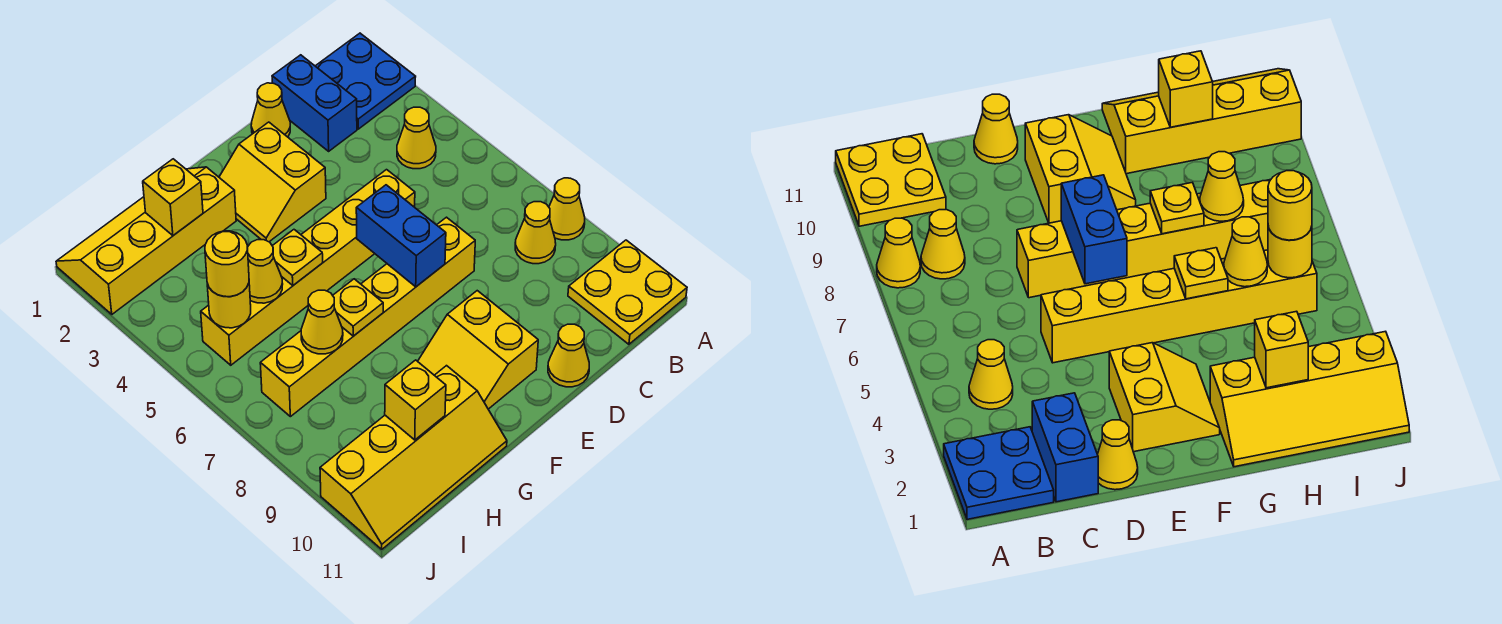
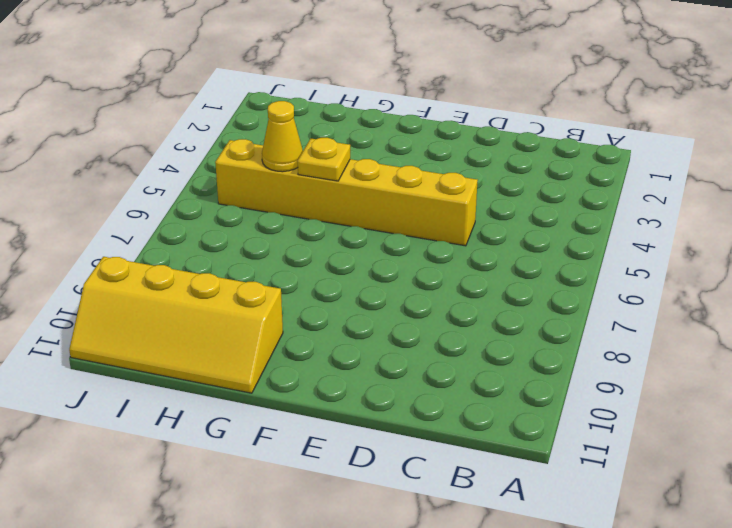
none -> blue plate A1:B2 level 1
none -> yellow cone A8 level 1
none -> yellow plate A10:B11 level 1

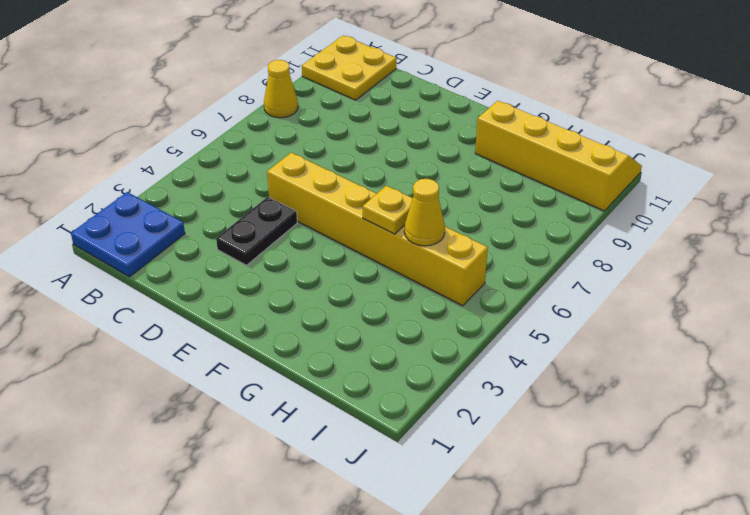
black plate D3:D4 level 1 -> none
none -> yellow cone B4 level 1
none -> yellow cone B8 level 1
none -> blue brick C1:C2 level 1

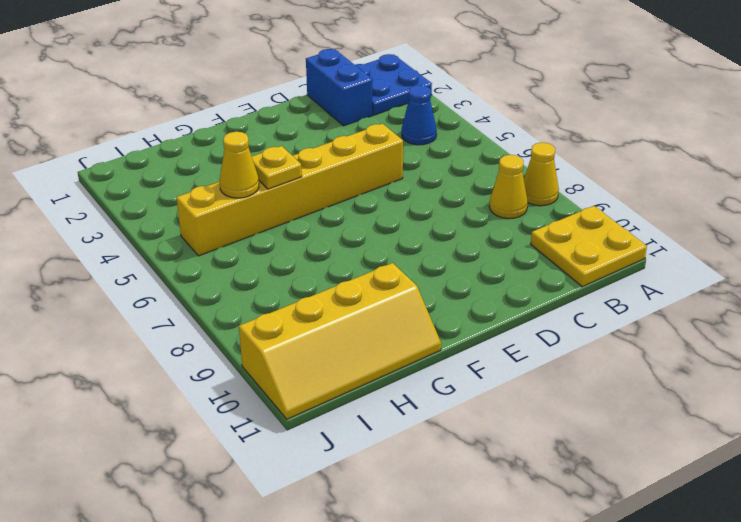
blue cone B4 level 1 -> yellow cone B4 level 1
none -> yellow cone D1 level 1
none -> yellow brick D7:I7 level 1
none -> yellow cone D11 level 1

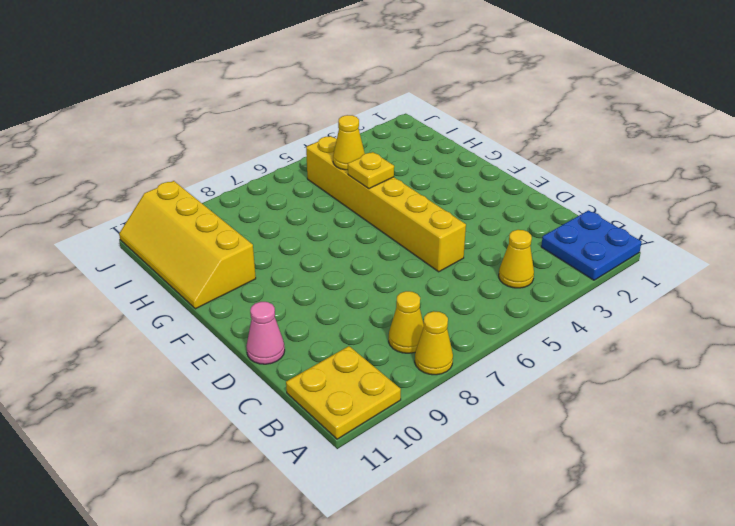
pink cone D11 level 1 -> yellow cone D11 level 1
none -> blue brick C1:C2 level 1
none -> yellow cone D1 level 1
none -> yellow brick D7:I7 level 1

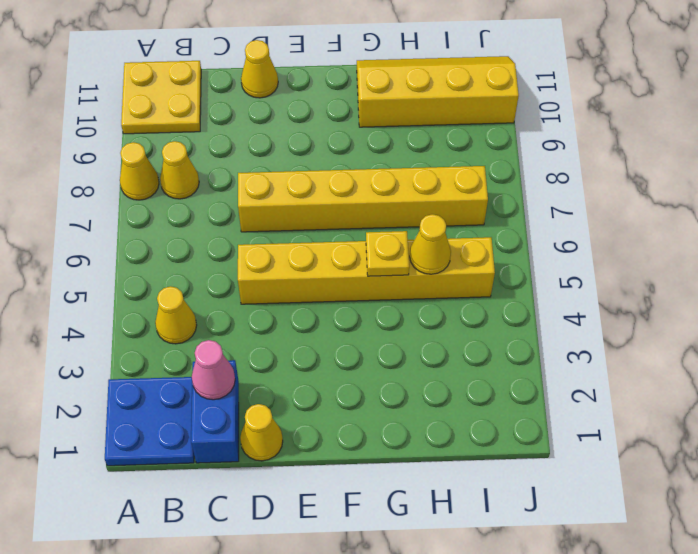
pink cone C2 level 2 -> none
none -> yellow slope E2:F3 level 1 top E
none -> yellow slope E9:F10 level 1 top E
none -> yellow slope G1:J2 level 1 top 2

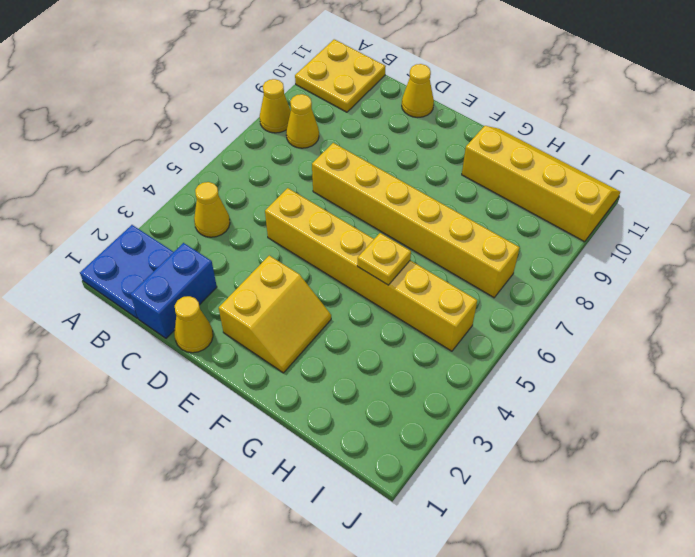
none -> yellow slope E9:F10 level 1 top E
none -> yellow slope G1:J2 level 1 top 2
none -> blue brick E6:E7 level 2

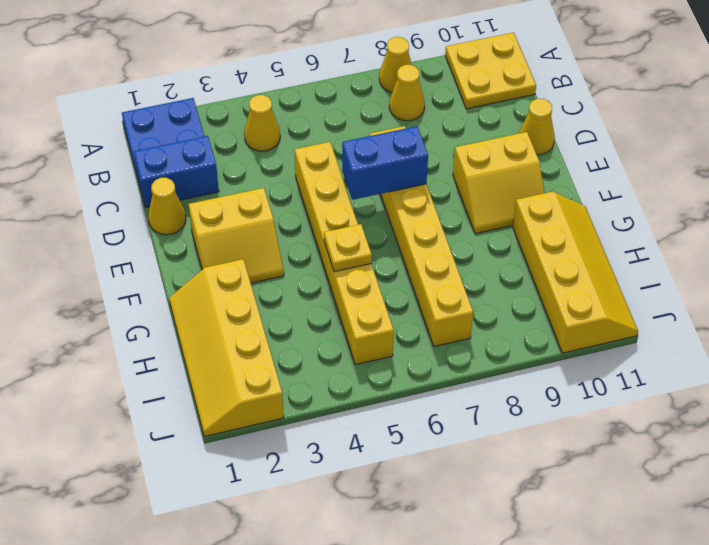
none -> yellow plate G7 level 2
none -> yellow brick H2 level 2
none -> yellow cone H5 level 2

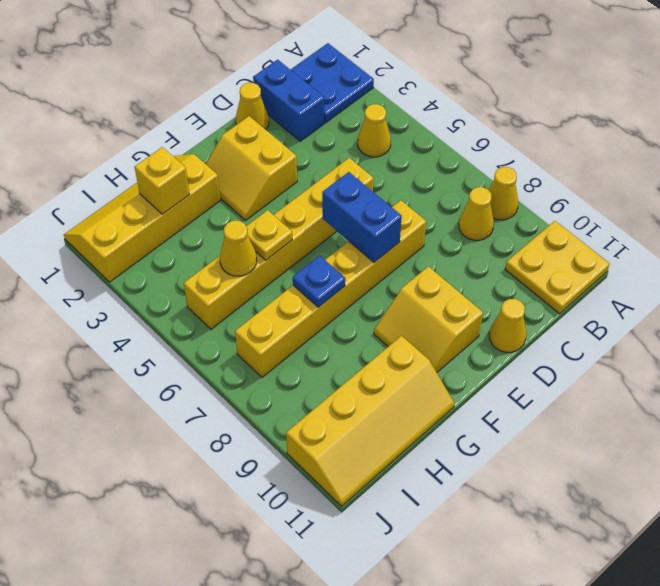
blue plate G7 level 2 -> yellow plate G7 level 2
none -> yellow cone H7 level 2
none -> yellow brick H10 level 2
none -> yellow round brick I5 level 2

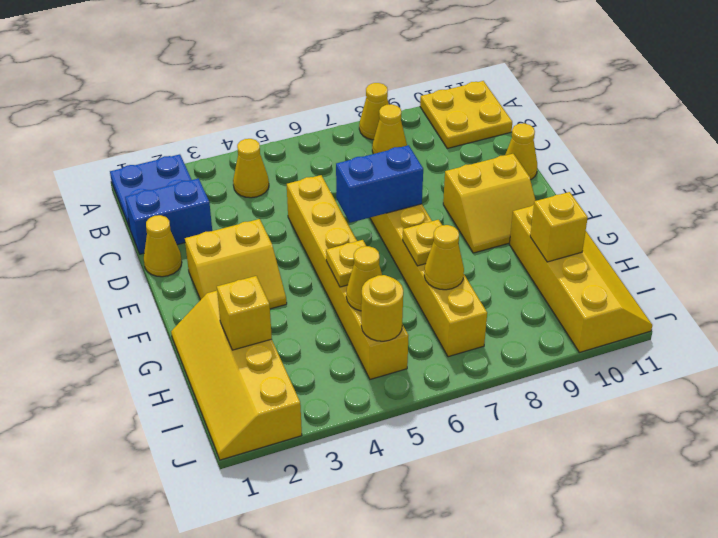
none -> yellow round brick I5 level 3

